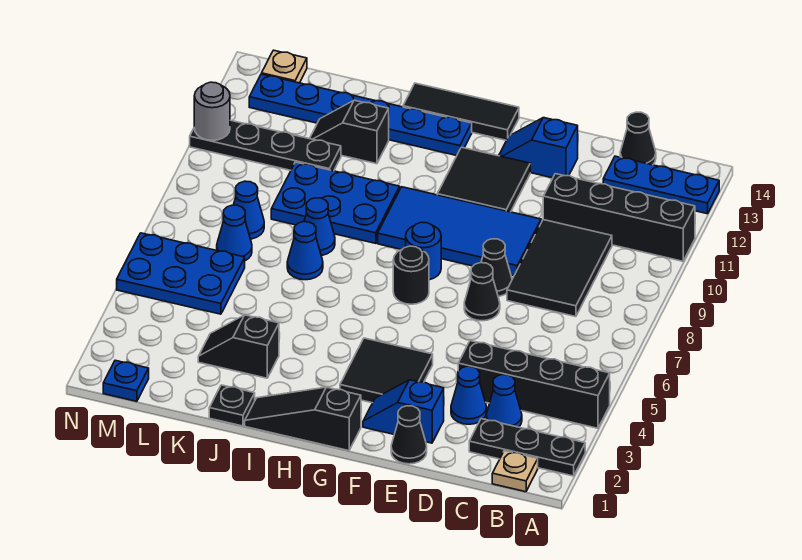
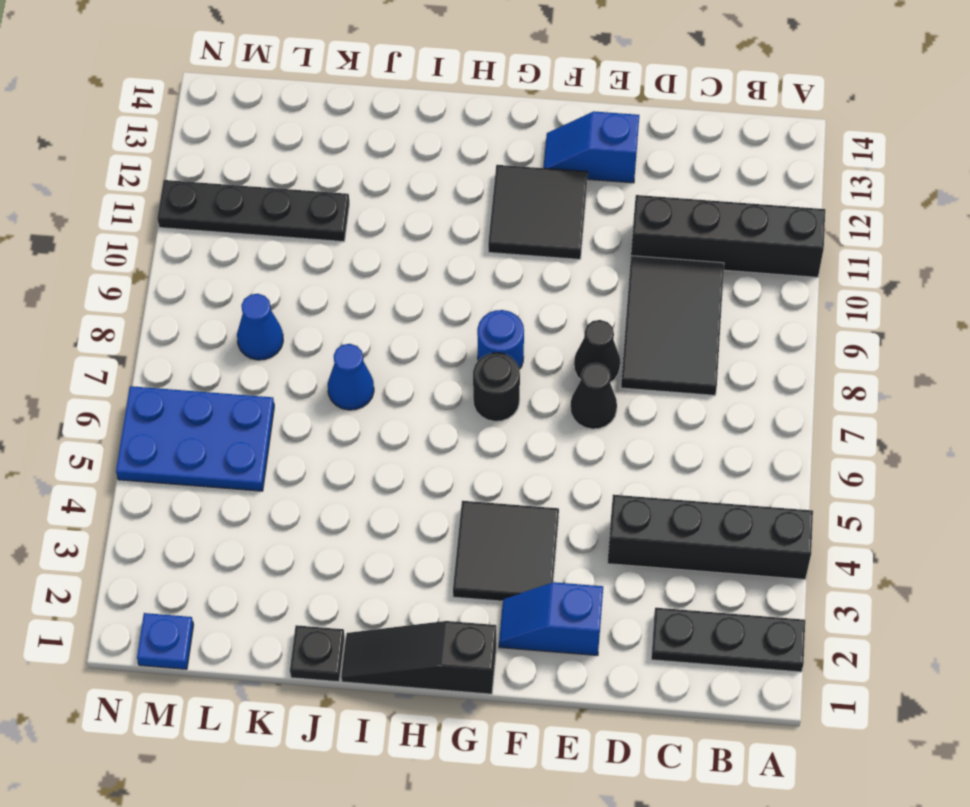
none -> blue plate A13:C13 level 1
none -> tan plate B1 level 1
none -> blue cone C3 level 1
none -> black cone C14 level 1

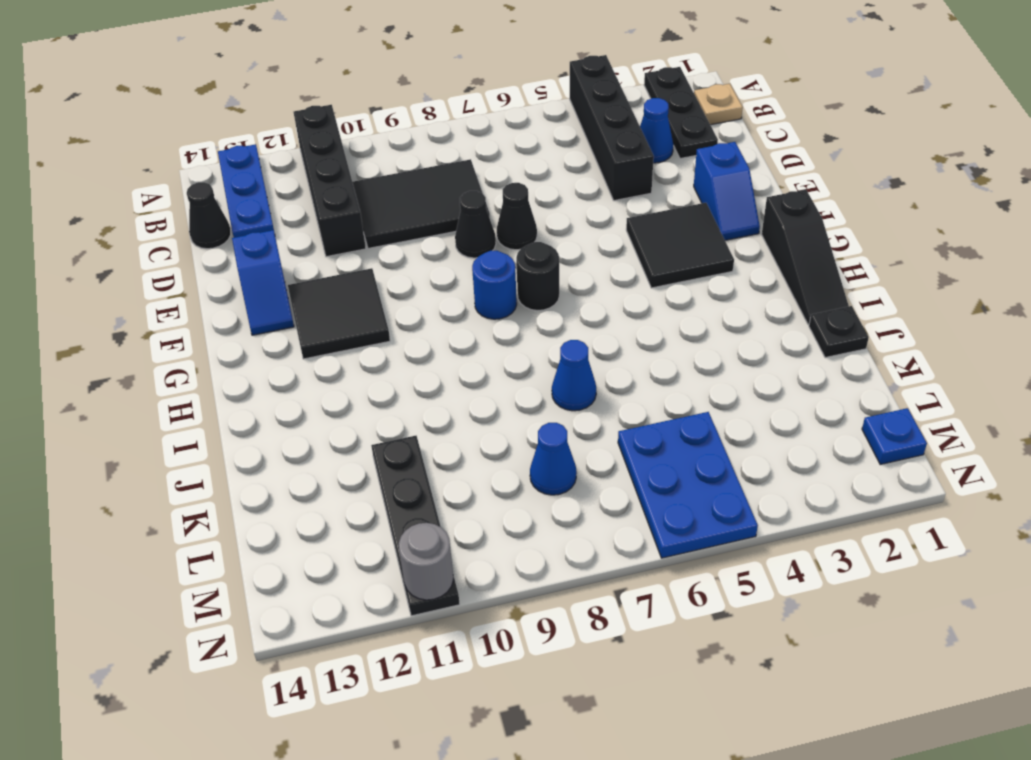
none -> blue cone D3 level 1
none -> black cone E1 level 1
none -> blue tile E9:H10 level 1
none -> black tile G14:I14 level 1

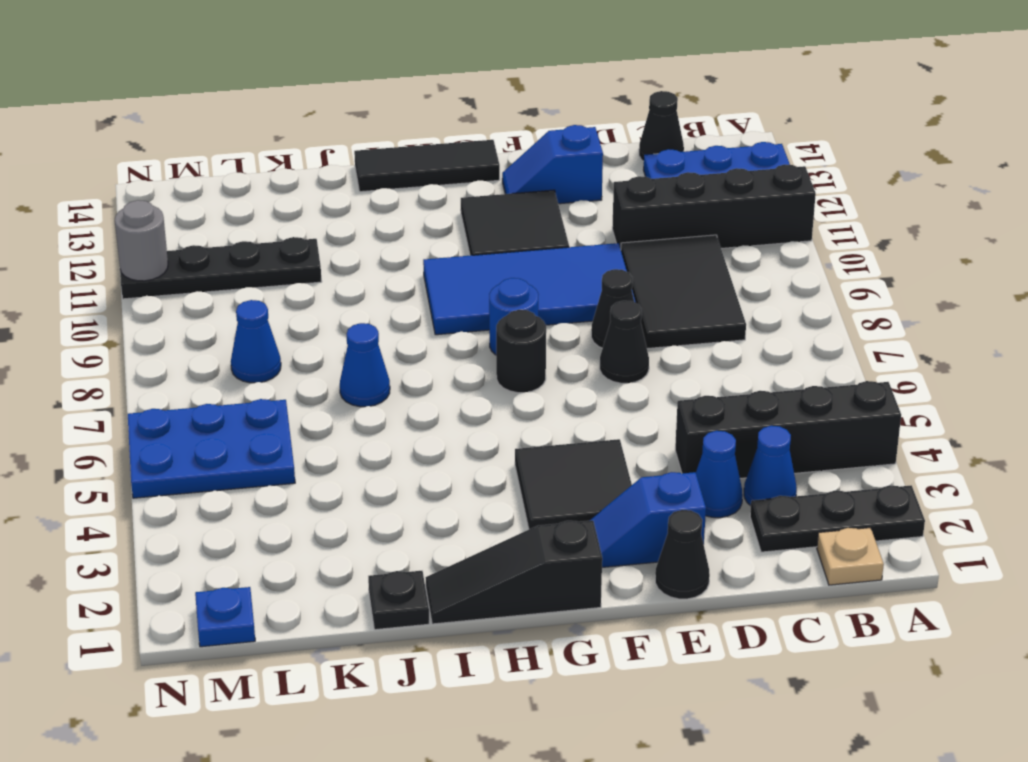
none -> blue plate H13:M13 level 1
none -> blue plate I9:K10 level 1
none -> black slope J3:K3 level 1 top J
none -> blue cone J8 level 1

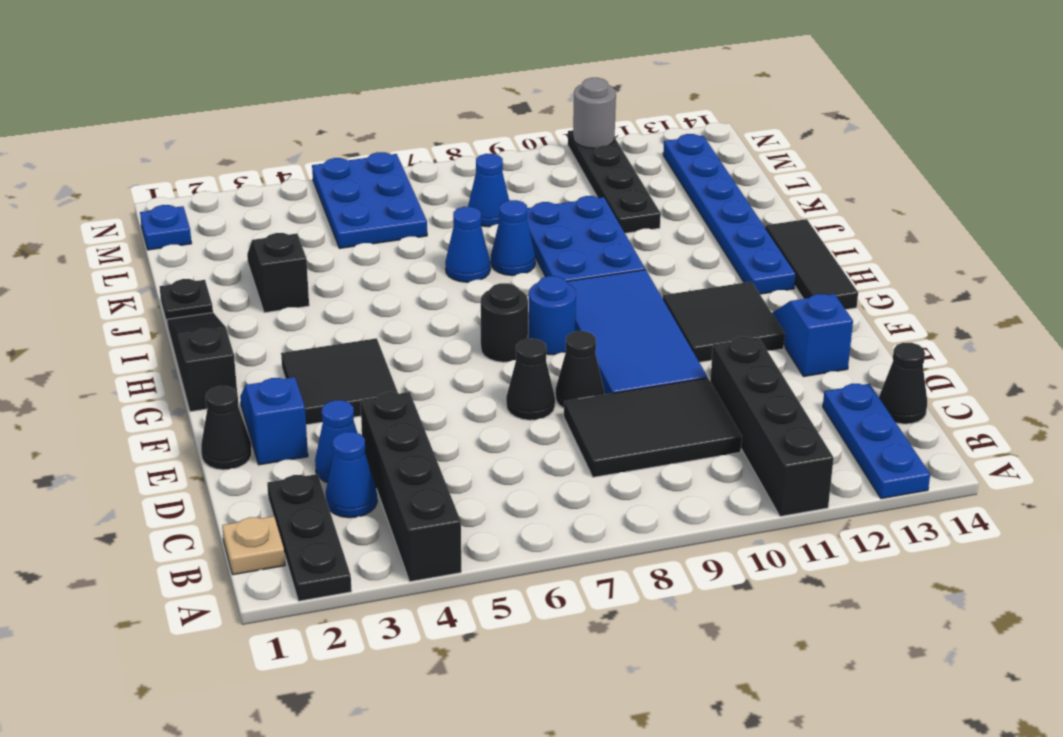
none -> black slope J12:K12 level 1 top J
none -> blue cone L7 level 1
none -> tan plate M14 level 1

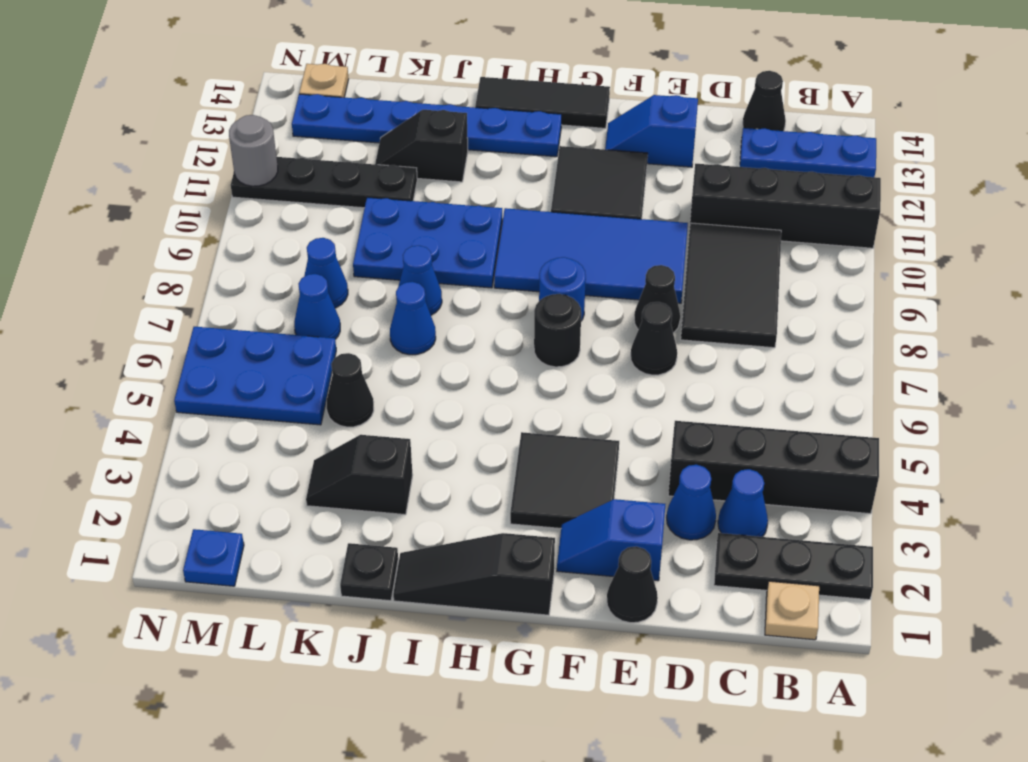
black cone K5 level 1 -> none

